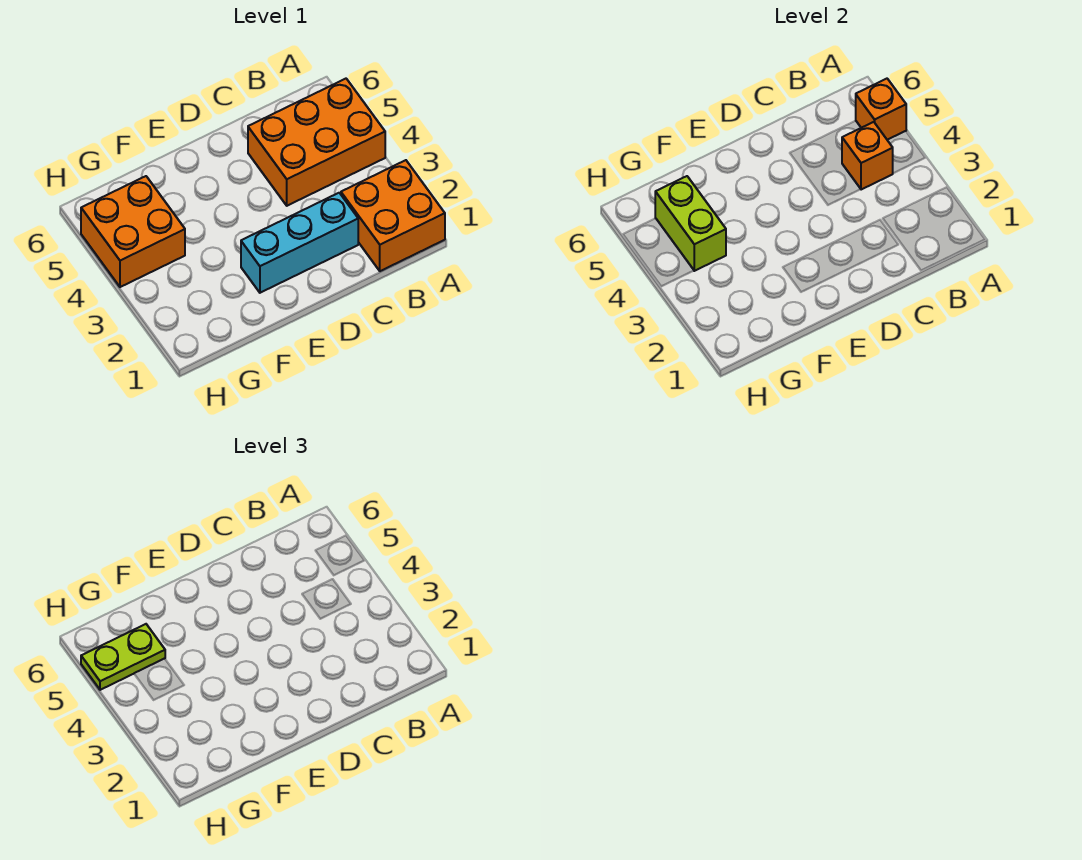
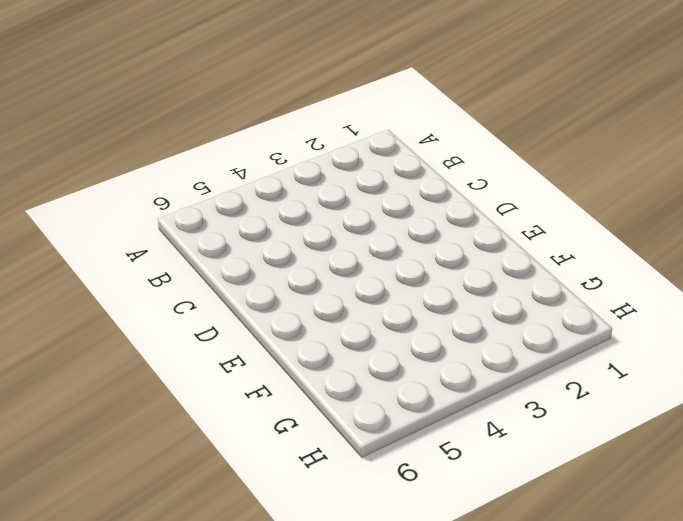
none -> orange brick A1:B2 level 1
none -> orange brick A4:C5 level 1

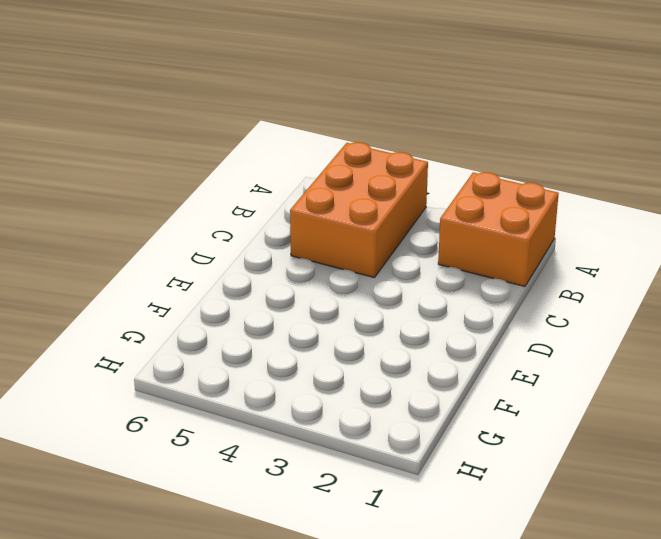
none -> cyan brick C2:E2 level 1
none -> orange brick G4:H5 level 1

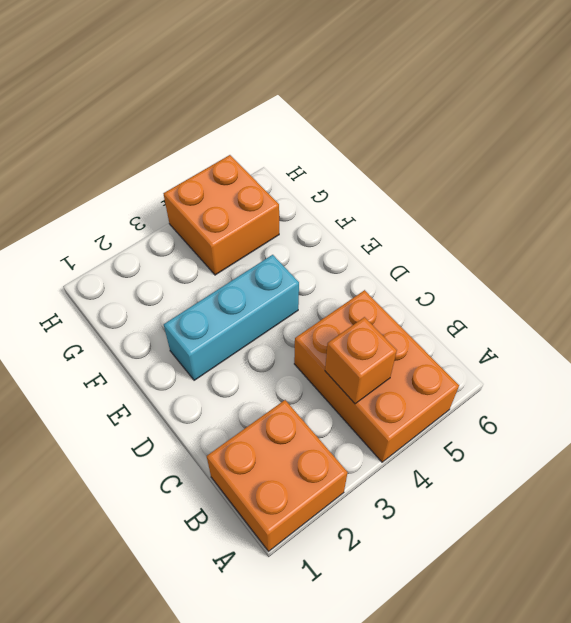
cyan brick E2:E4 level 1 -> cyan brick C2:E2 level 1
none -> orange brick A5 level 2
none -> lime brick G4:G5 level 2

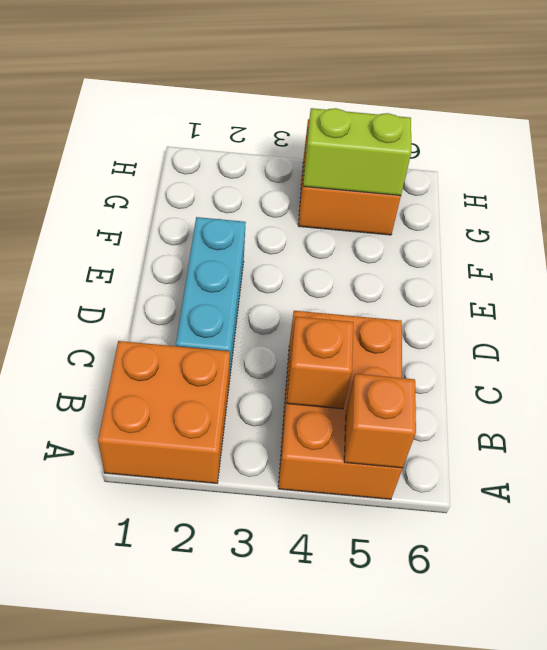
none -> lime plate G5:H5 level 3

